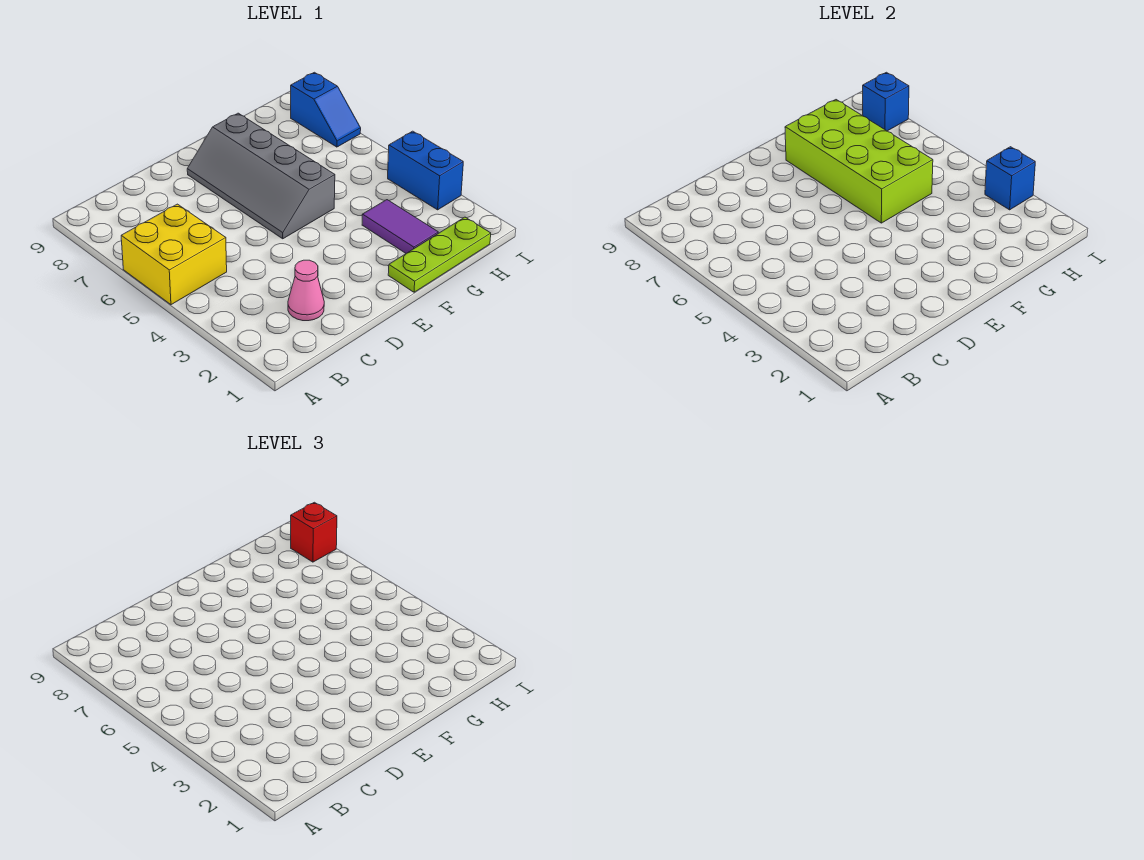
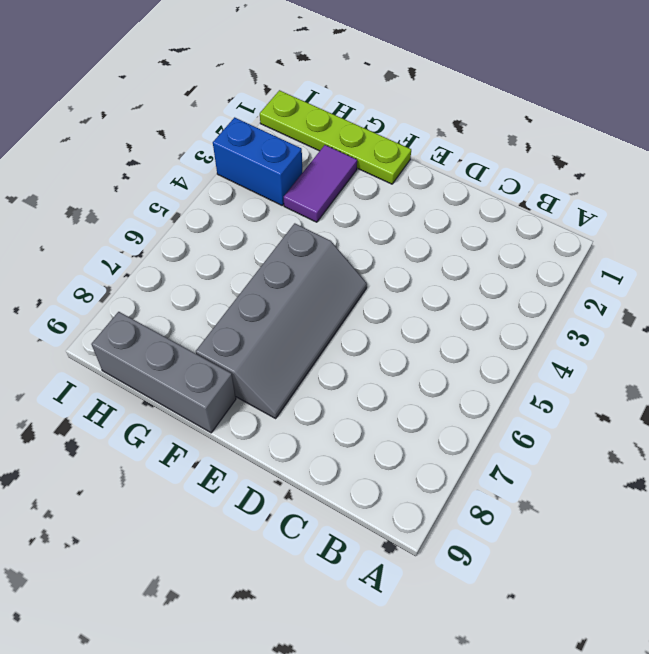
lime plate F1:I1 level 1 -> lime plate F1:H1 level 1
grey brick F9:H9 level 1 -> none
blue brick H3:I3 level 1 -> blue brick I3:I4 level 1
none -> yellow brick A5:B6 level 1
none -> pink cone C2 level 1

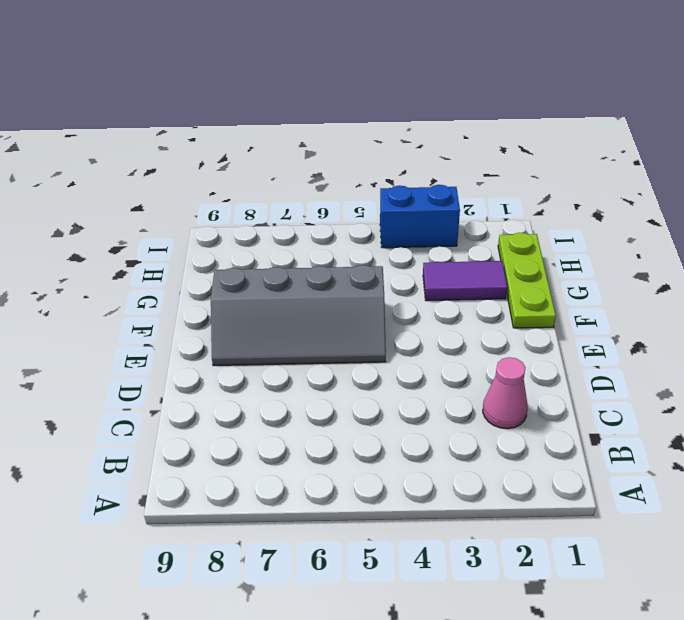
none -> yellow brick A5:B6 level 1
none -> blue slope I7:I8 level 1 top 8

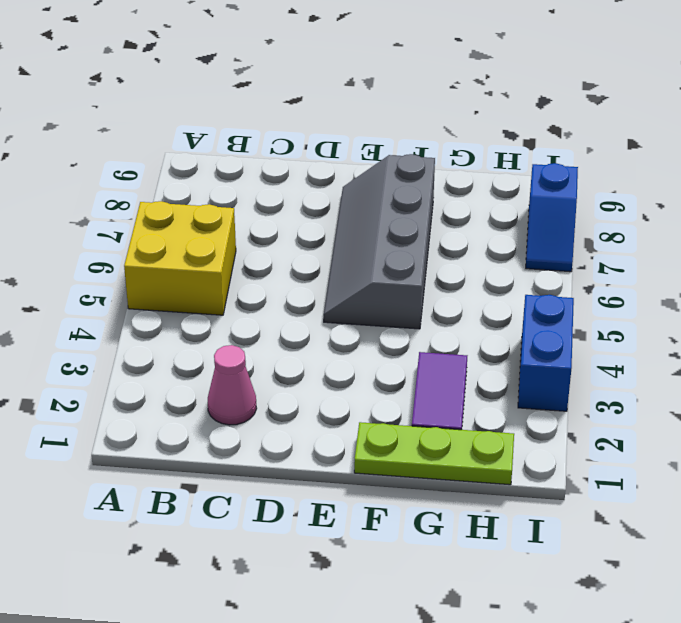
none -> lime brick F5:G8 level 2
none -> blue brick I3 level 2

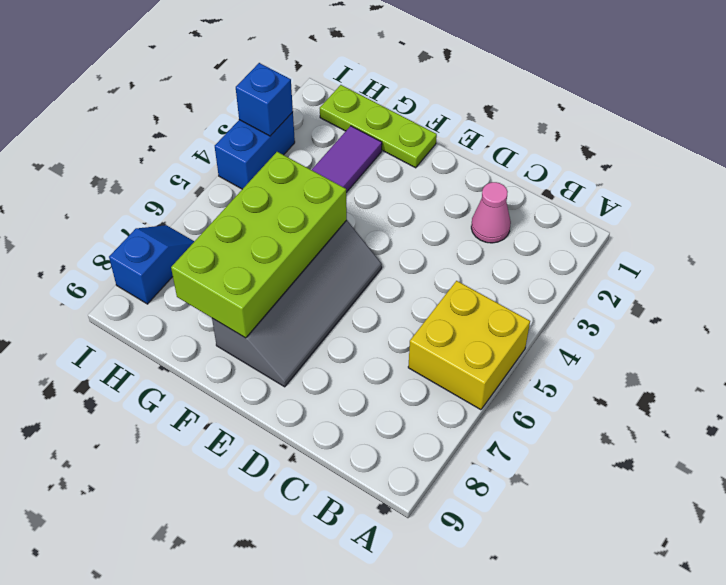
none -> blue brick I8 level 2
none -> red brick I8 level 3

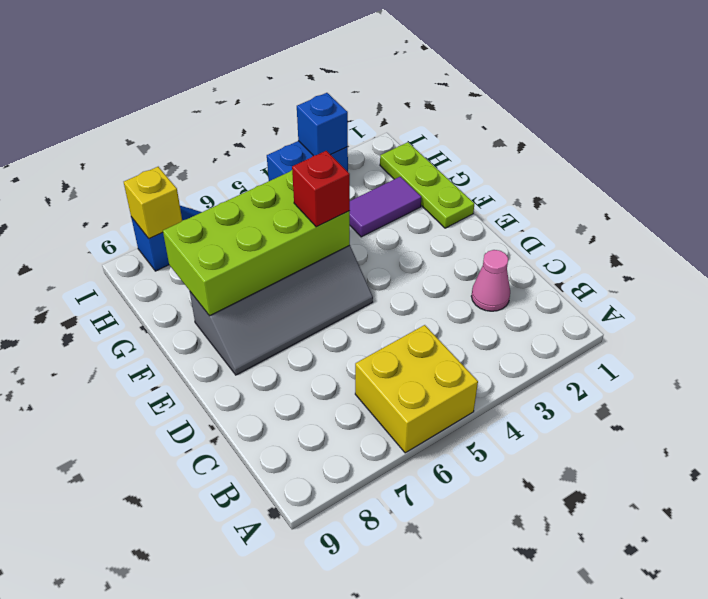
red brick F5 level 3 -> red brick I8 level 3
yellow brick I8 level 2 -> blue brick I8 level 2

